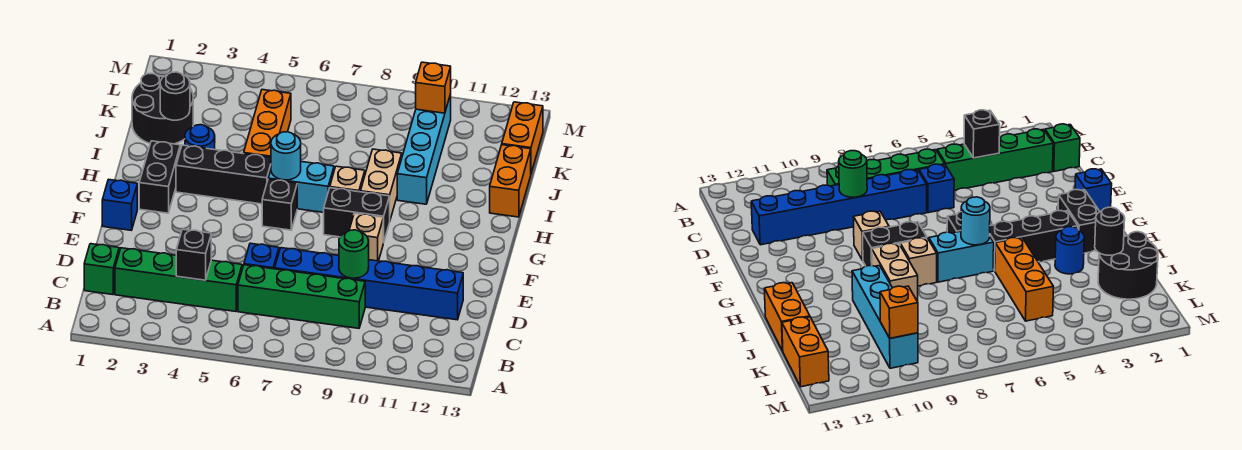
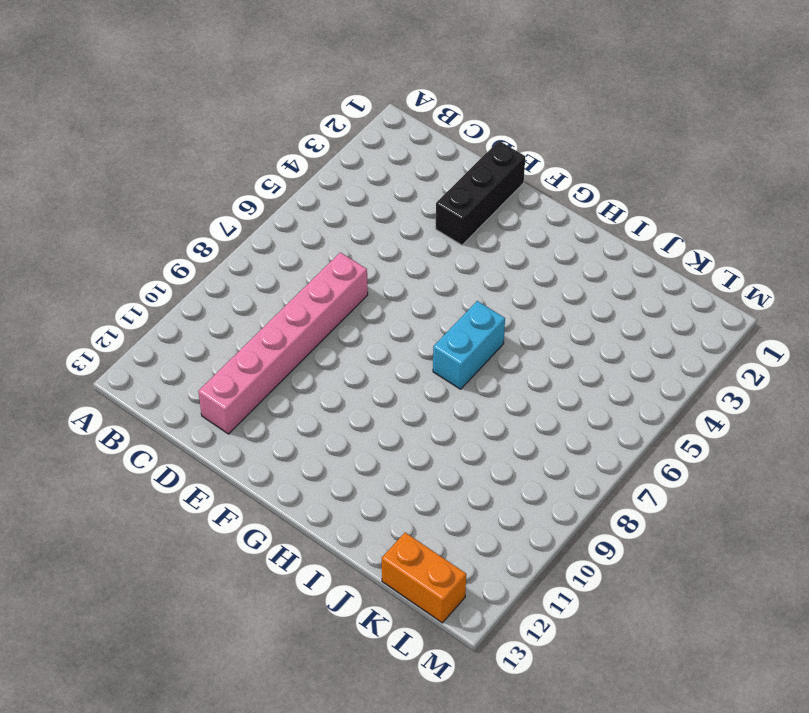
pink brick D7:D12 level 1 -> blue brick D7:D12 level 1
black brick E1:E3 level 1 -> black brick H3:H5 level 1
none -> green brick C1 level 1
none -> green brick C2:C5 level 1
none -> green brick C6:C9 level 1

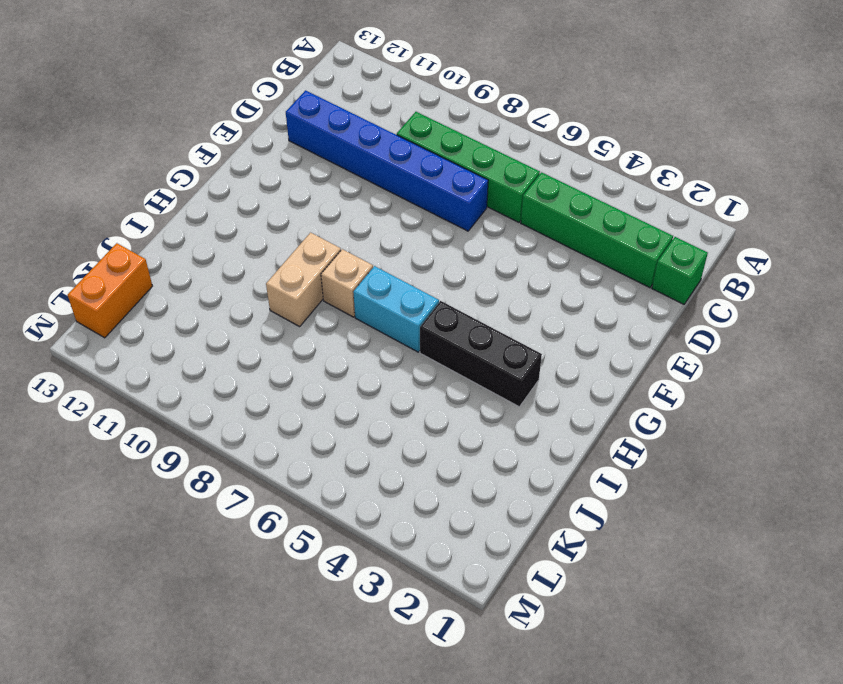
none -> blue brick D6 level 1
none -> blue brick F1 level 1
none -> tan brick F9 level 1

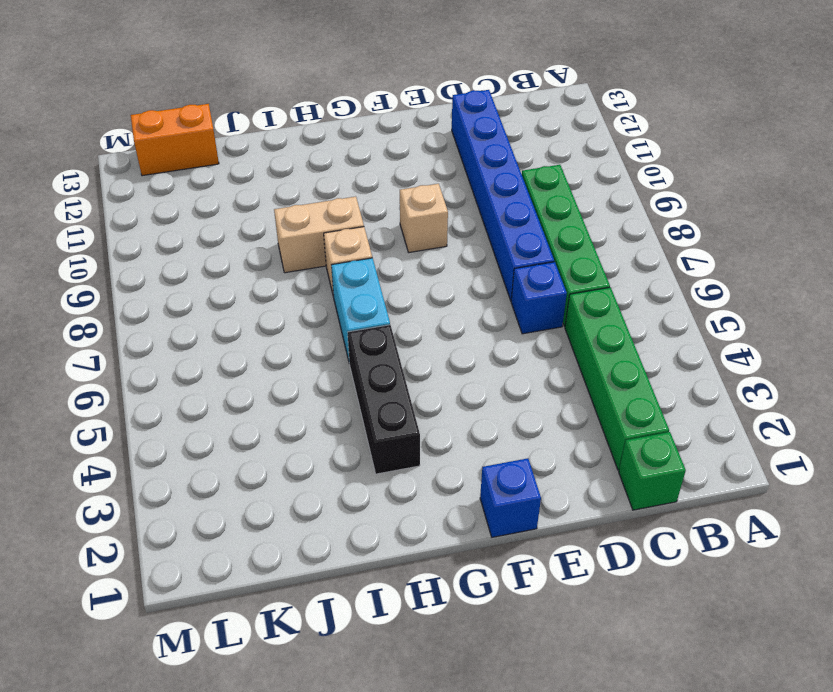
none -> black brick G2:H2 level 1
none -> black brick G6 level 1
none -> black brick G8:G9 level 1

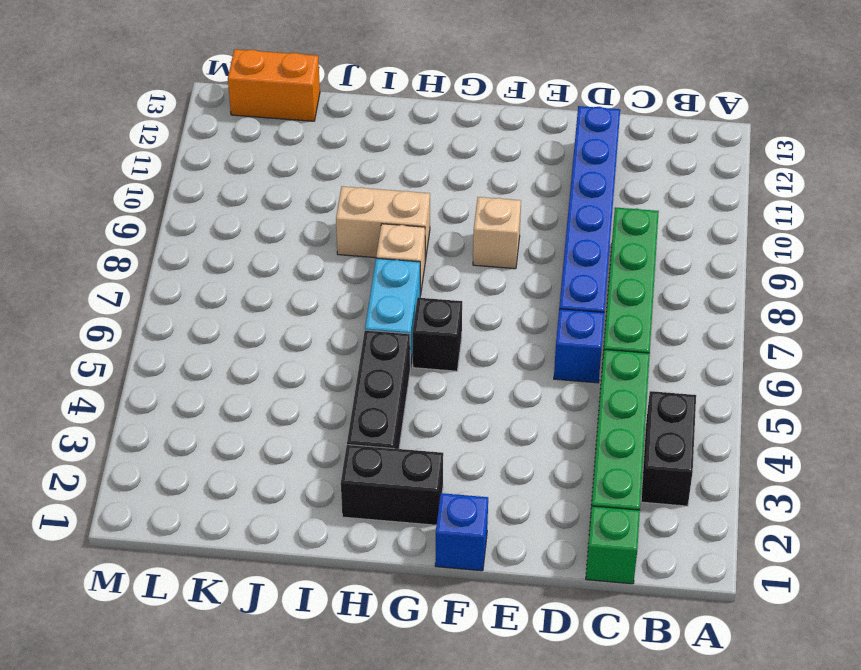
black brick B3:B4 level 1 -> black brick G8:G9 level 1
none -> blue round brick I3 level 1
none -> orange brick I5:K5 level 1
none -> cyan brick I10:L10 level 1

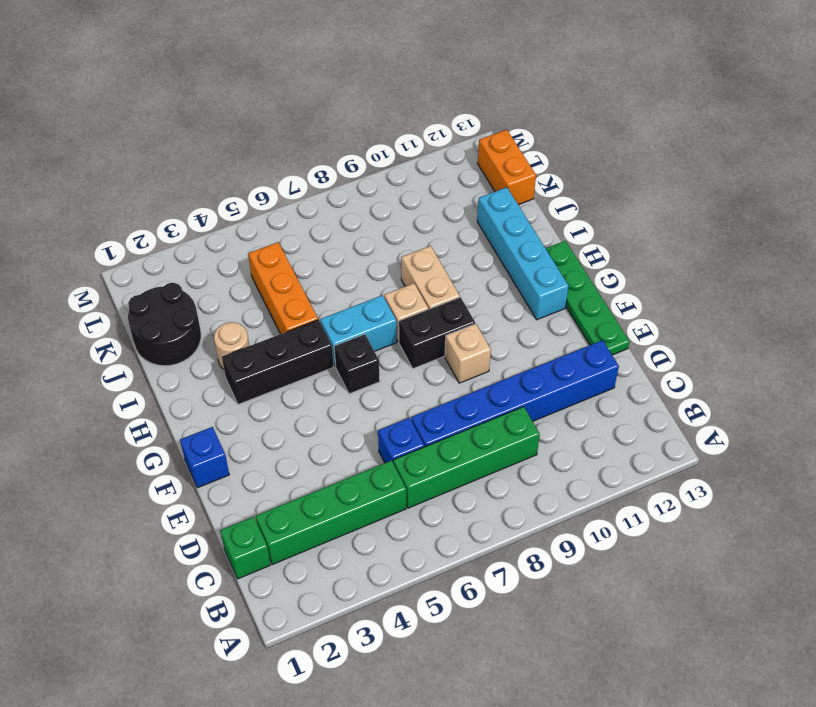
green plate E13:H13 level 1 -> none
cyan brick G12:J12 level 1 -> cyan brick I10:L10 level 1
tan round brick I3 level 1 -> blue round brick I3 level 1
none -> black brick G2:H2 level 1
none -> orange brick I13:J13 level 1
none -> black brick C4 level 2

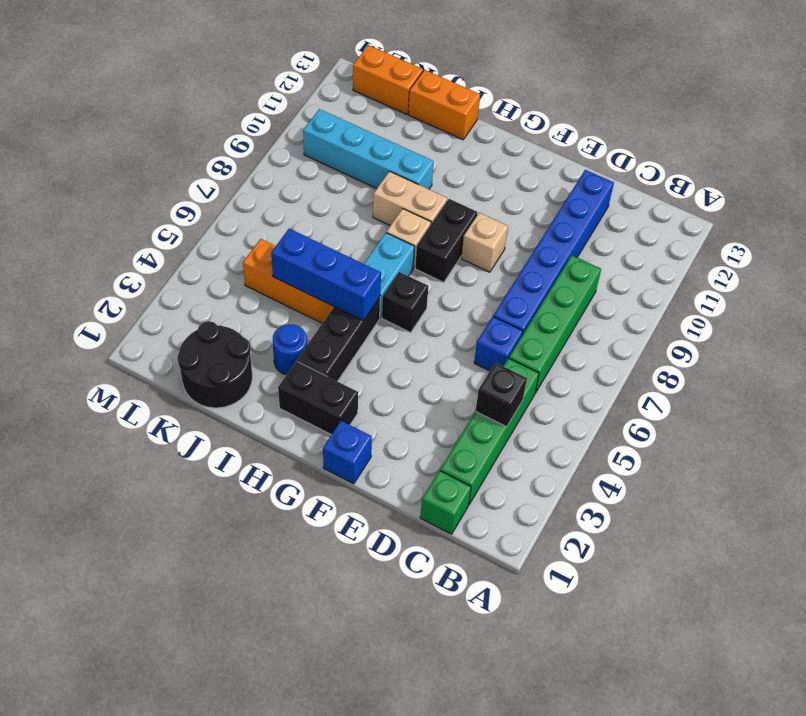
blue brick H5:J5 level 2 -> none
none -> green round brick D9 level 2
none -> cyan round brick H6 level 2
none -> black round brick J2 level 2

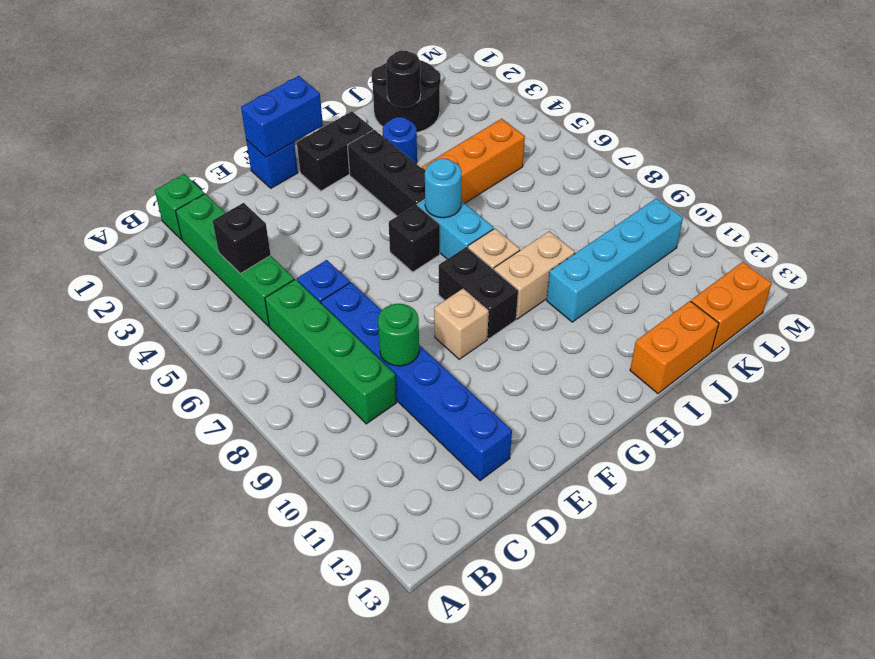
blue brick F1:G1 level 2 -> none
none -> orange brick L10 level 2

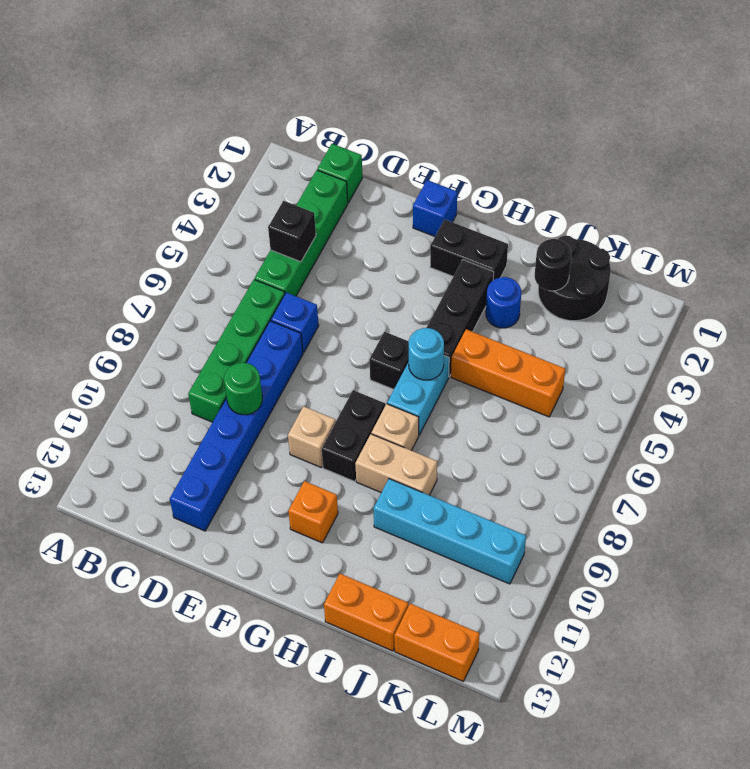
orange brick G11 level 1 -> orange brick L10 level 2

